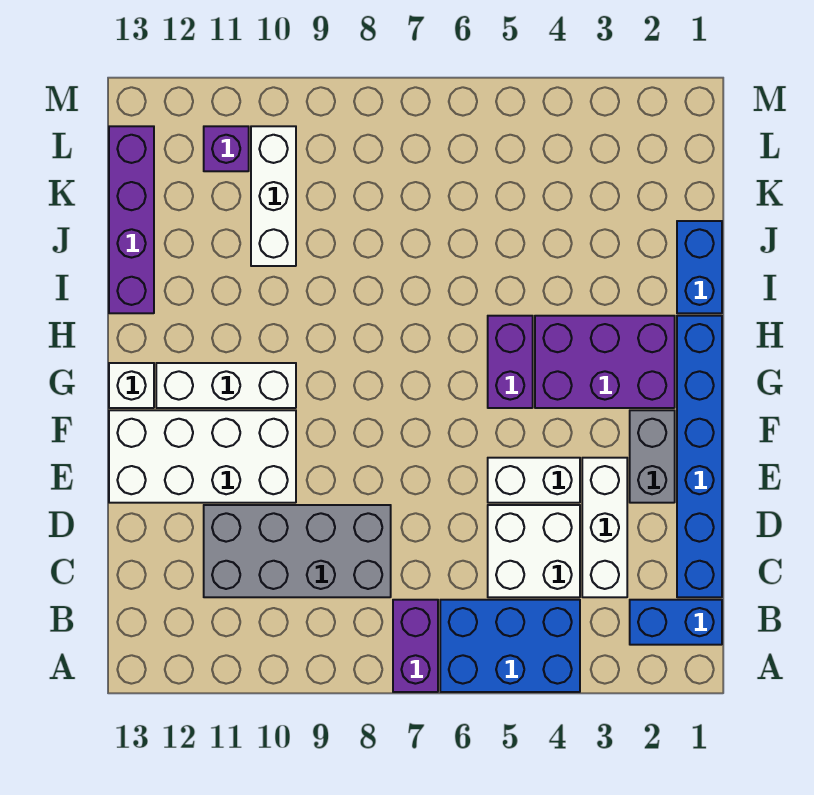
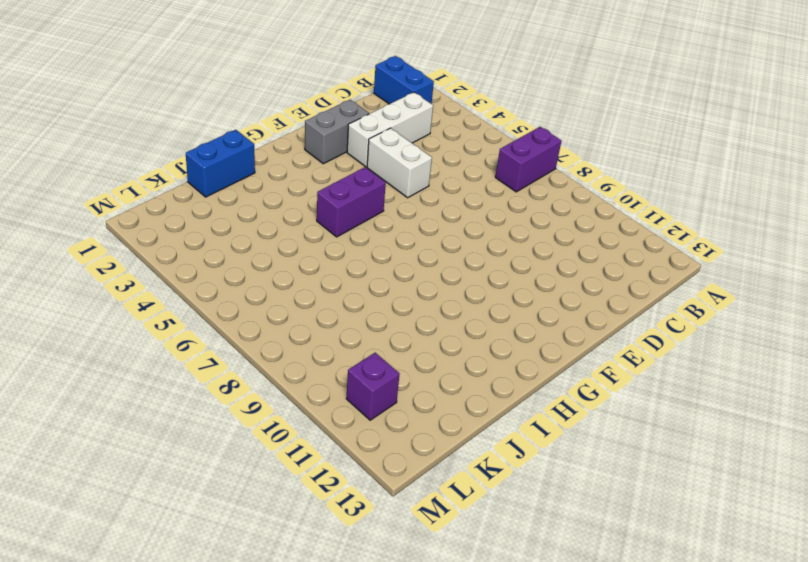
none -> blue brick A4:B6 level 1
none -> blue brick C1:H1 level 1
none -> white brick C4:D5 level 1

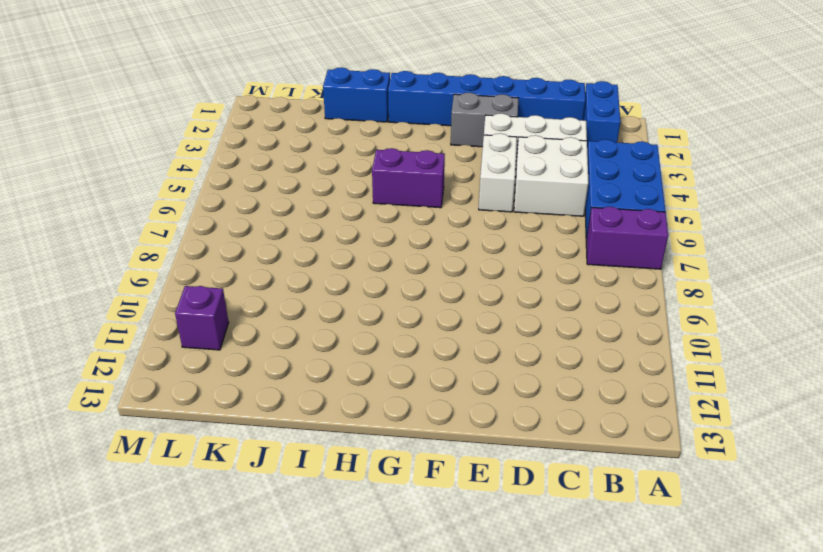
none -> grey brick C8:D11 level 1
none -> white brick E10:F13 level 1
none -> purple brick G2:H4 level 1

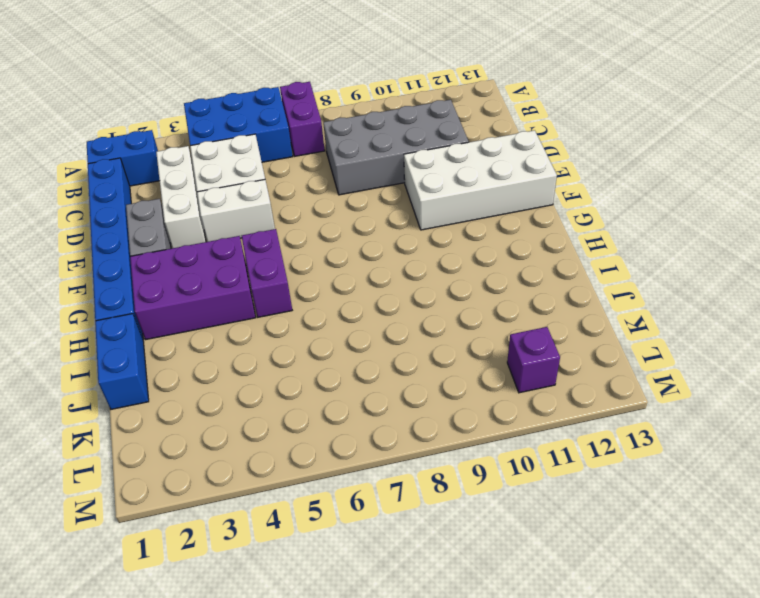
none -> white brick G10:G12 level 1
none -> white brick G13 level 1
none -> purple brick I13:L13 level 1

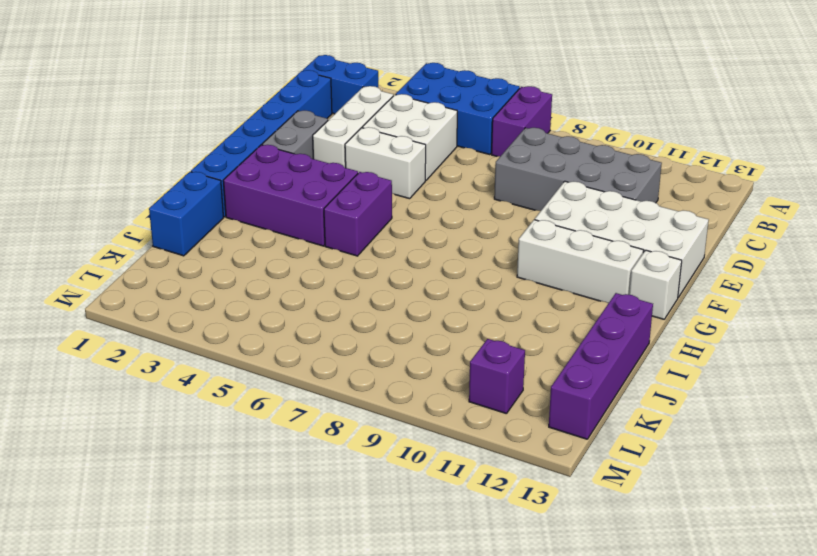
none -> white brick J10:L10 level 1

